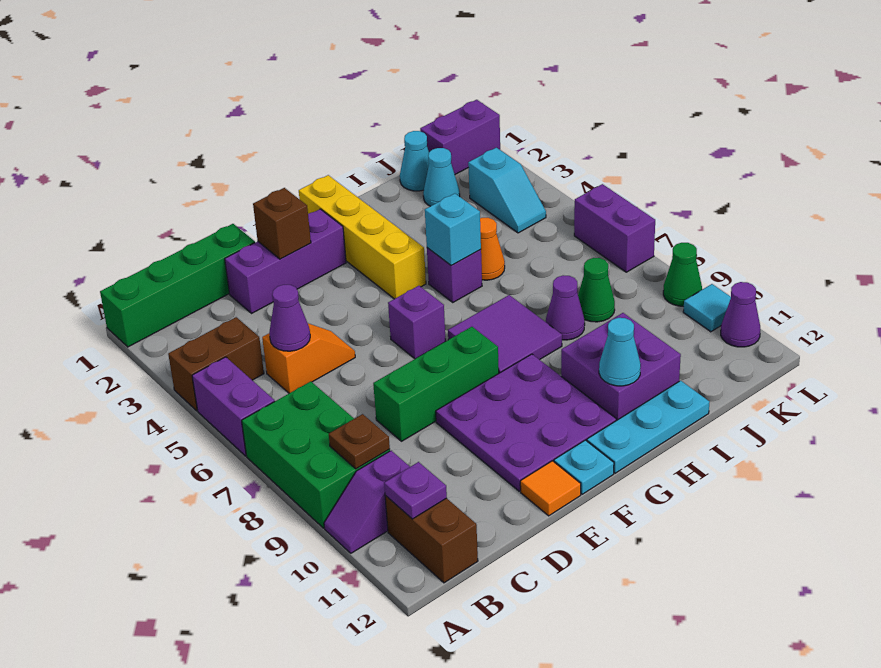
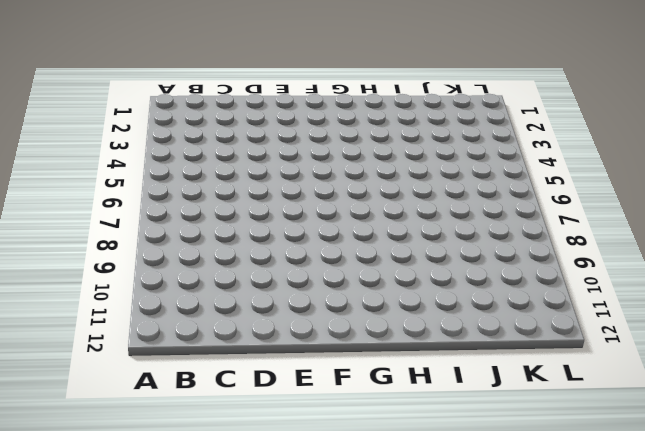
none -> green brick A1:D1 level 1
none -> brown brick A4:B4 level 1
none -> purple brick A5:A6 level 1
none -> green brick A7:B9 level 1

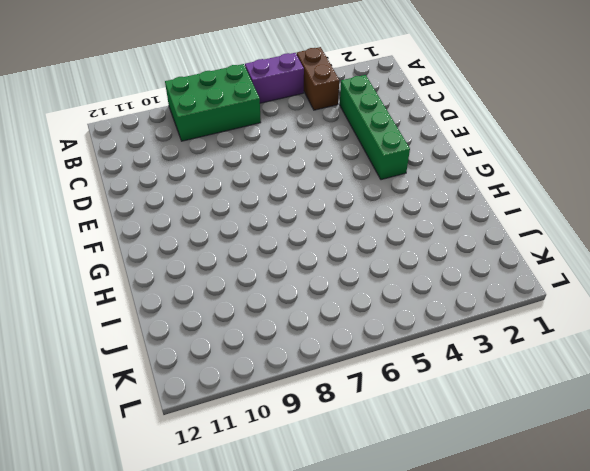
green brick C3:F3 level 1 -> green brick A1:D1 level 1
none -> purple slope A10:B10 level 1 top B
none -> brown brick B11:B12 level 1
none -> orange slope C5:D5 level 1 top C
none -> purple brick D2:F2 level 1

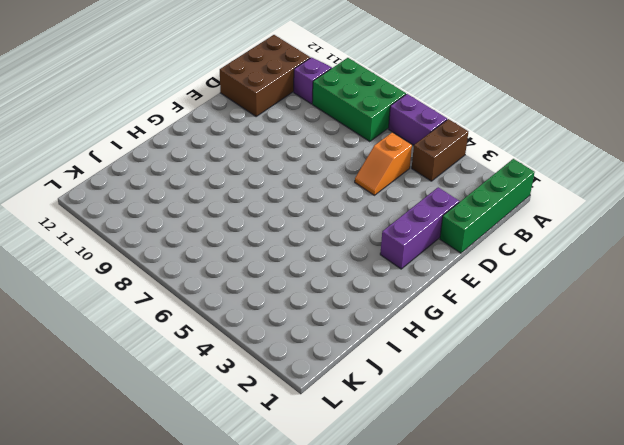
brown brick B11:D12 level 1 -> brown brick B11:B12 level 1
none -> green brick D8:F8 level 1
none -> purple plate E9:G11 level 1
none -> orange tile E12 level 1
none -> purple brick F6 level 1

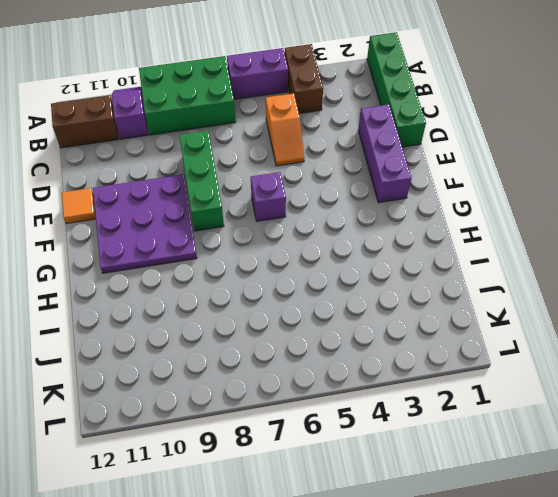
none -> cyan plate F12 level 1
none -> yellow brick G1:G4 level 1
none -> purple tile G7:H8 level 1
none -> cyan plate G12:I12 level 1

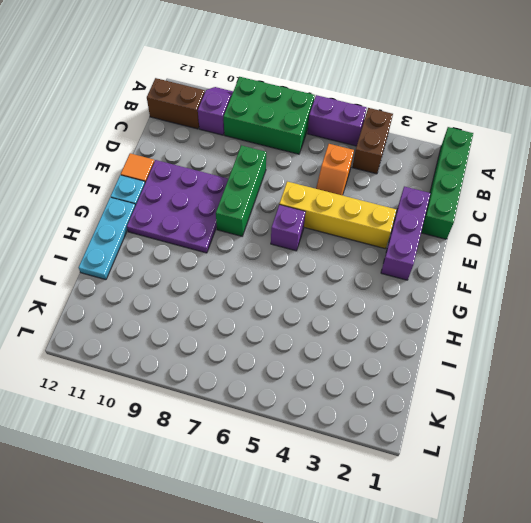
yellow brick E3:E6 level 1 -> yellow brick G1:G4 level 1
none -> purple tile G7:H8 level 1
none -> purple brick H5 level 1
none -> purple brick H10:I11 level 1
none -> orange cone I5 level 1

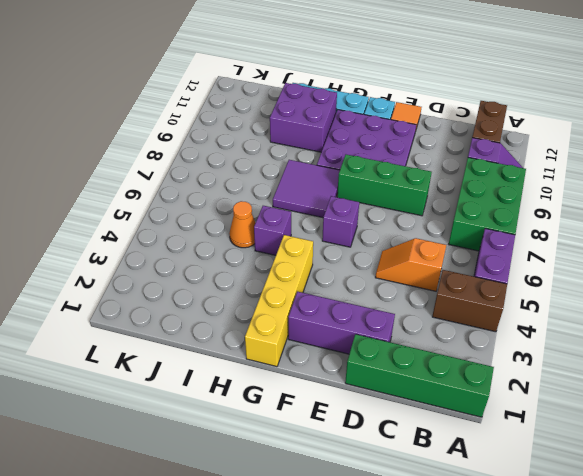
none -> purple cone I8 level 1
none -> cyan cone J1 level 1
none -> cyan cone J2 level 1
none -> green cone J8 level 1

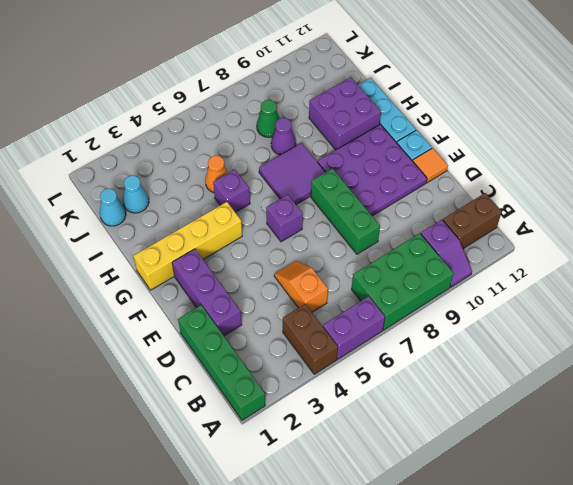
none -> purple brick K1:L1 level 1
none -> cyan slope K3:K4 level 1 top 3
none -> purple brick L6:L7 level 1
none -> green cone L9 level 1

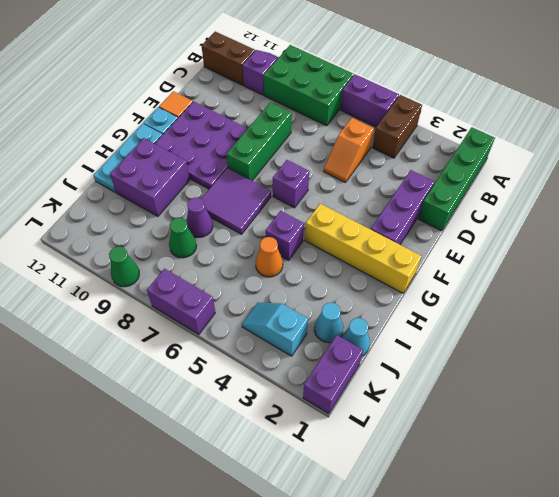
none -> cyan tile L10 level 1
none -> purple cone L11 level 1
none -> brown plate B9 level 2
none -> purple plate B11 level 2

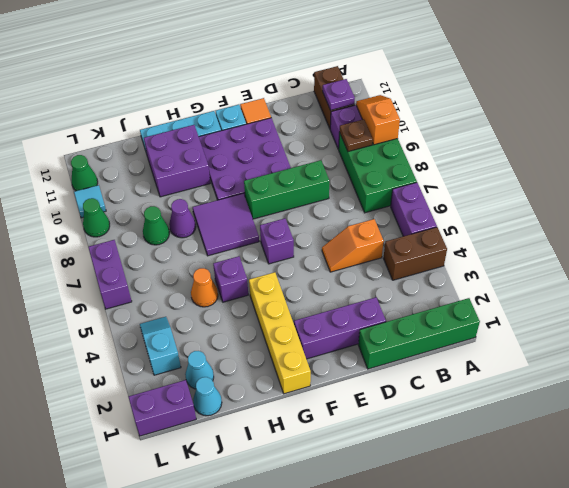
orange slope A9:A10 level 2 top 9 -> none
green cone L11 level 1 -> purple cone L11 level 1
none -> purple cone C5 level 2
none -> brown brick E2 level 2
none -> cyan brick H5 level 2
none -> cyan cone H11 level 2

